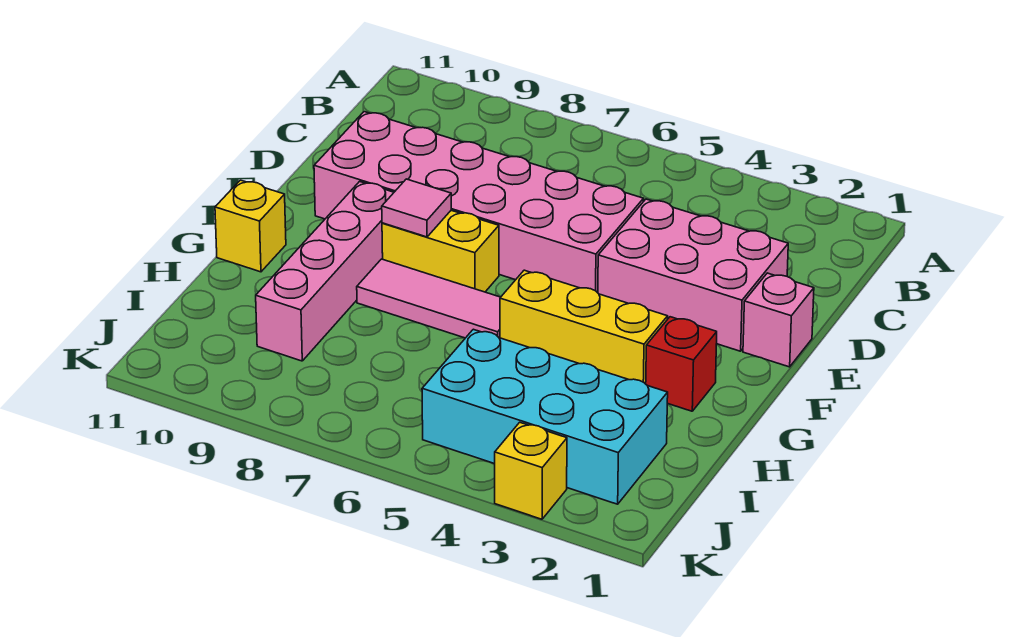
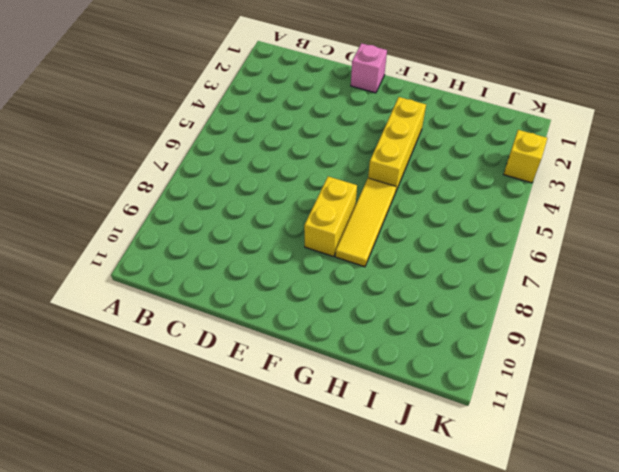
yellow tile G6:G8 level 1 -> pink tile G6:G8 level 1
none -> pink brick D2:E4 level 1
none -> pink brick D5:E10 level 1
none -> pink brick F9:I9 level 1

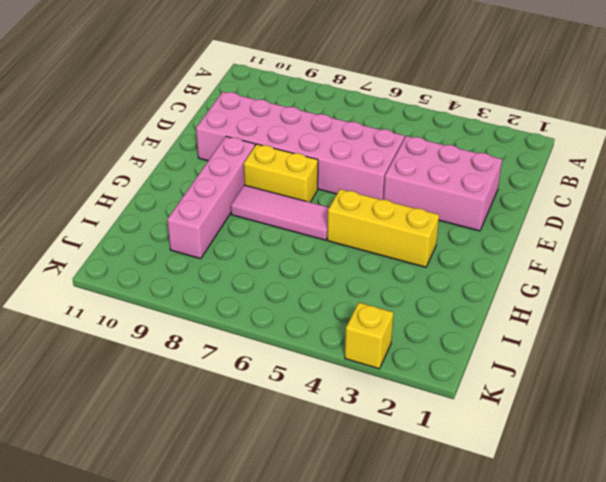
none -> pink brick E1 level 1
none -> red brick G2 level 1
none -> yellow brick G11 level 1

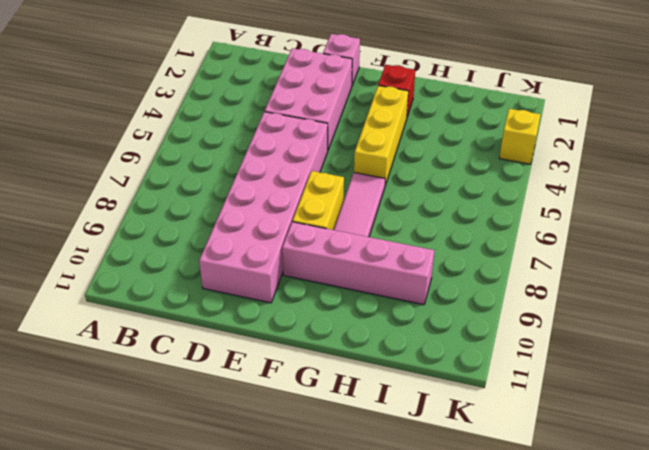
none -> yellow brick G11 level 1
none -> cyan brick I2:J5 level 1
none -> pink tile F8 level 2

